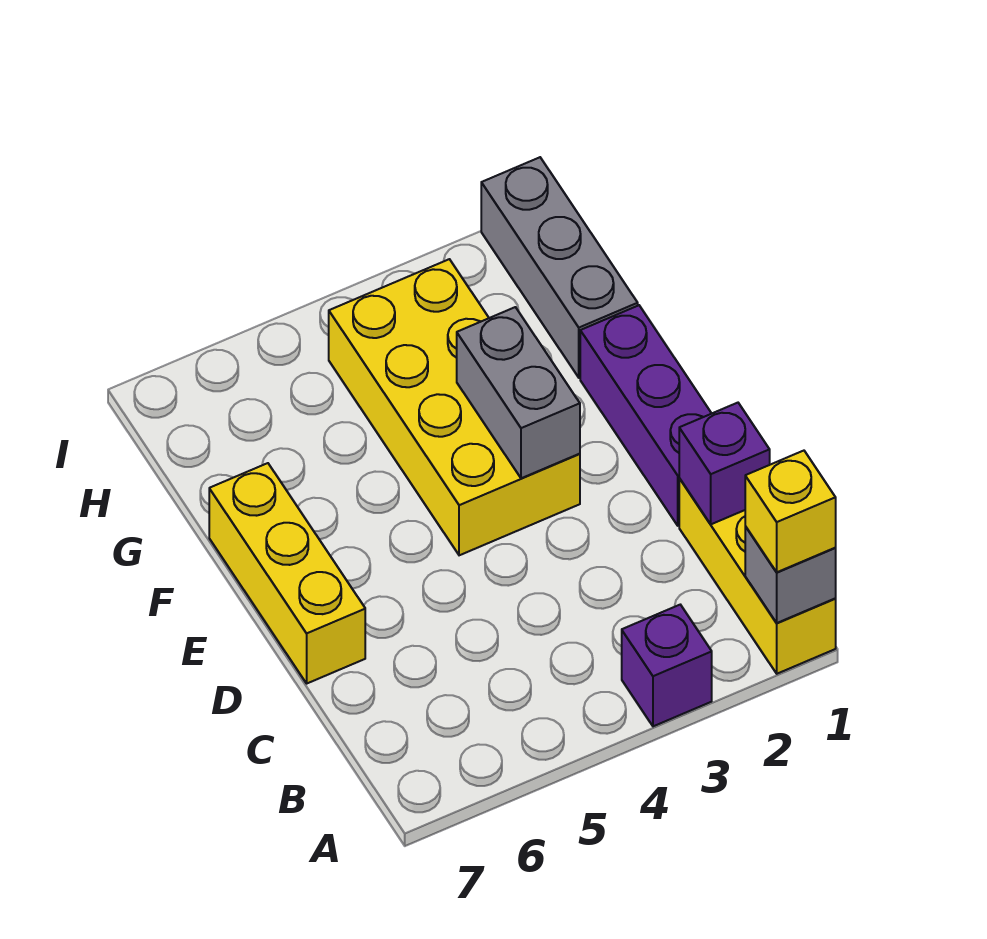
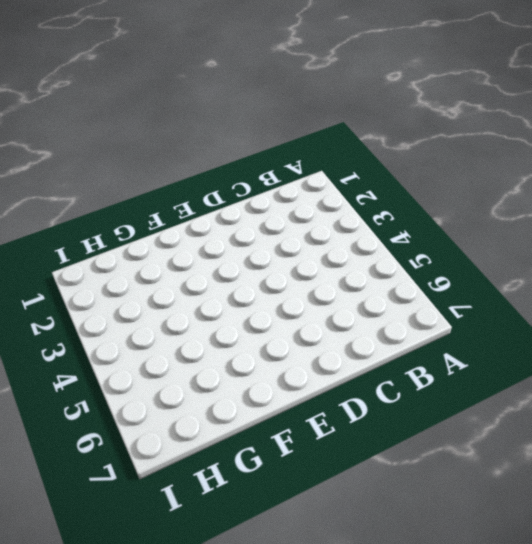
none -> yellow brick A1:C1 level 1
none -> purple brick A3 level 1

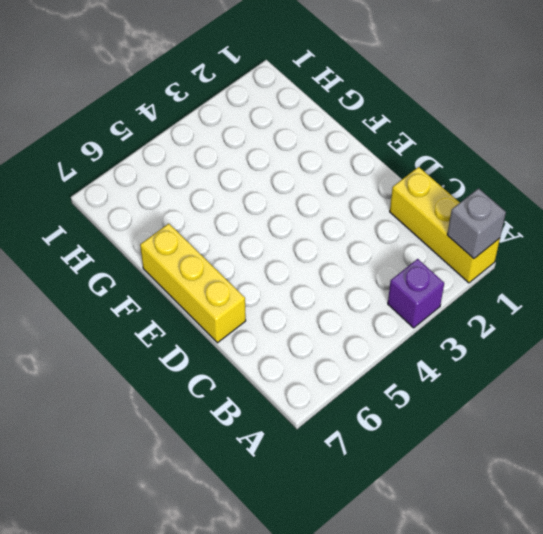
none -> purple brick D1:F1 level 1
none -> yellow brick E3:H4 level 1

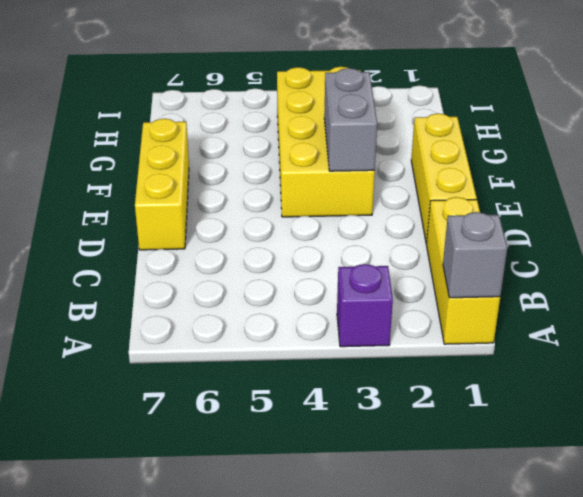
yellow brick D1:F1 level 1 -> purple brick D1:F1 level 1
none -> grey brick G1:I1 level 1
none -> purple brick C1 level 2

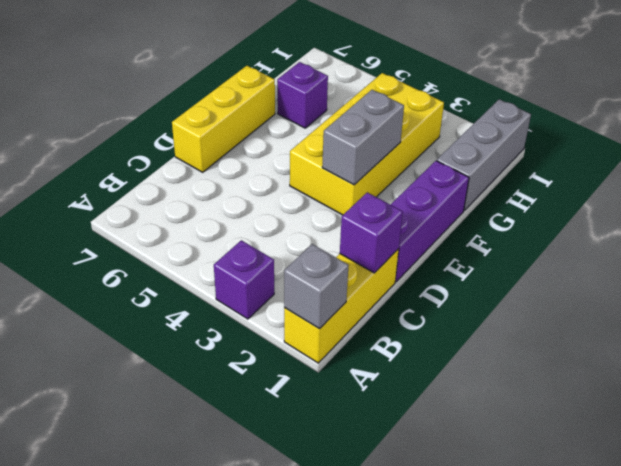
purple brick G6 level 1 -> none
none -> yellow brick A1 level 3

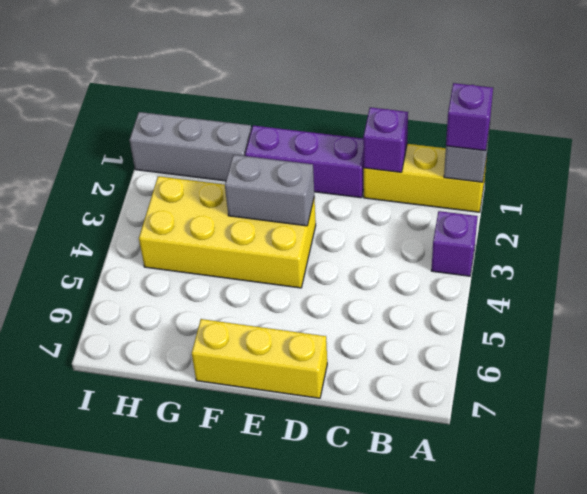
purple brick A1 level 3 -> yellow brick A1 level 3

